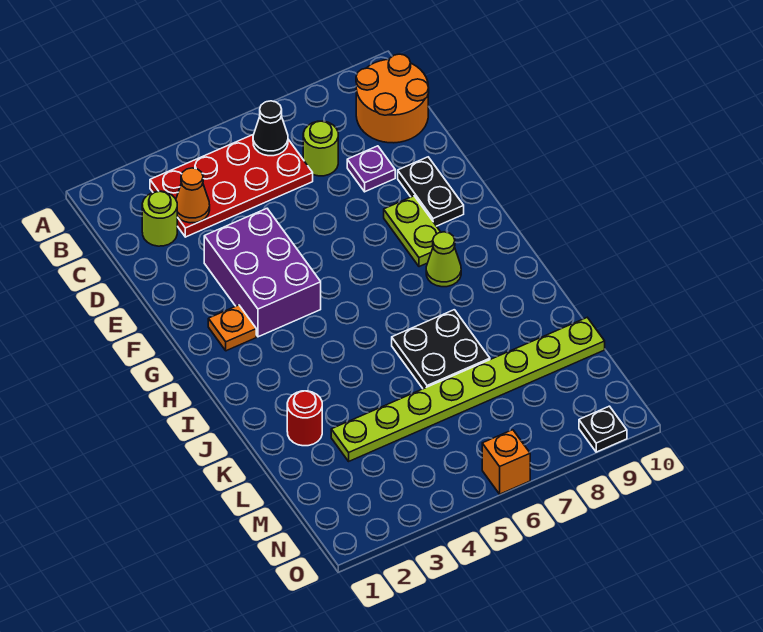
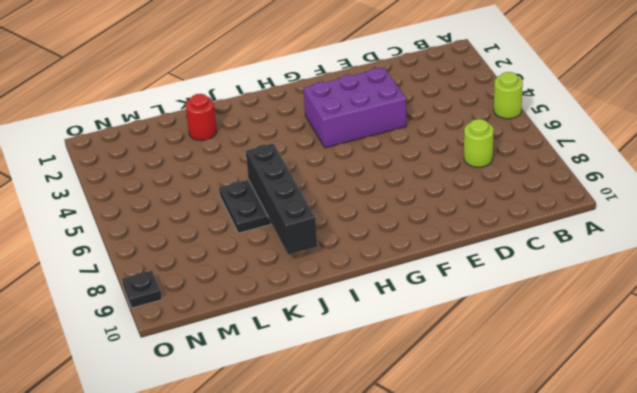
lime round brick A5 level 1 -> lime round brick C2 level 1
black brick J6:J9 level 2 -> none
none -> red plate B3:C6 level 1
none -> orange round brick B9:C10 level 1
none -> purple plate D8 level 1

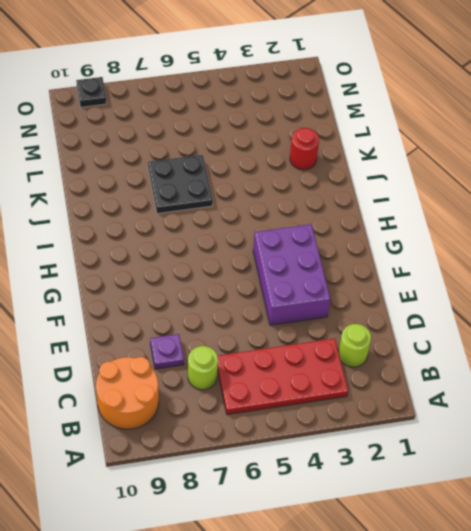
none -> black plate E9:F9 level 1
none -> lime plate F8:G8 level 1
none -> orange plate G2 level 1

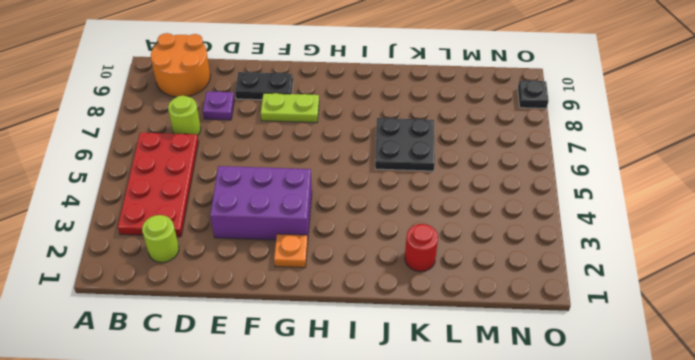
none -> lime cone H8 level 1
none -> lime plate L3:L10 level 1
none -> orange brick O6 level 1

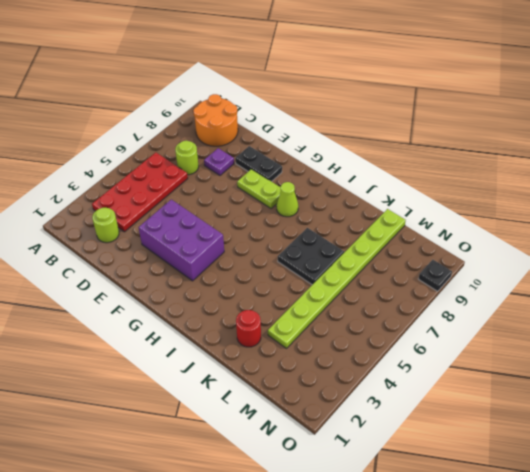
none -> orange plate G2 level 1
none -> orange brick O6 level 1
none -> black cone B6 level 2

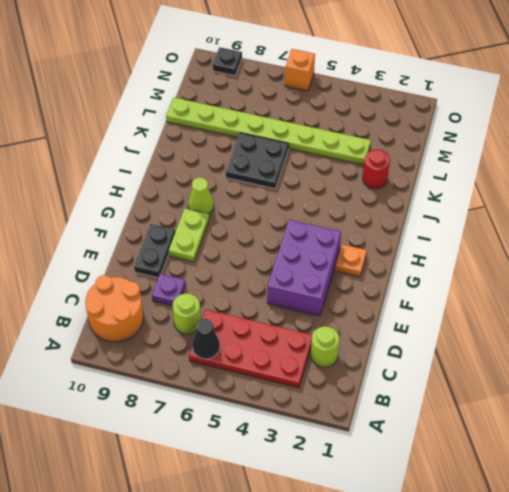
none -> orange cone C3 level 2

